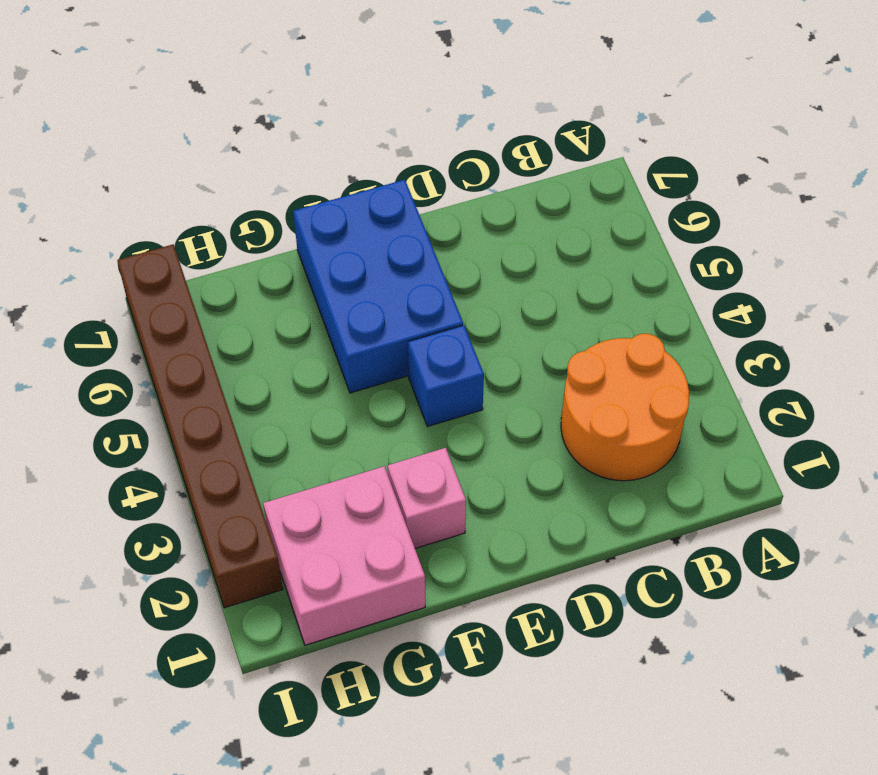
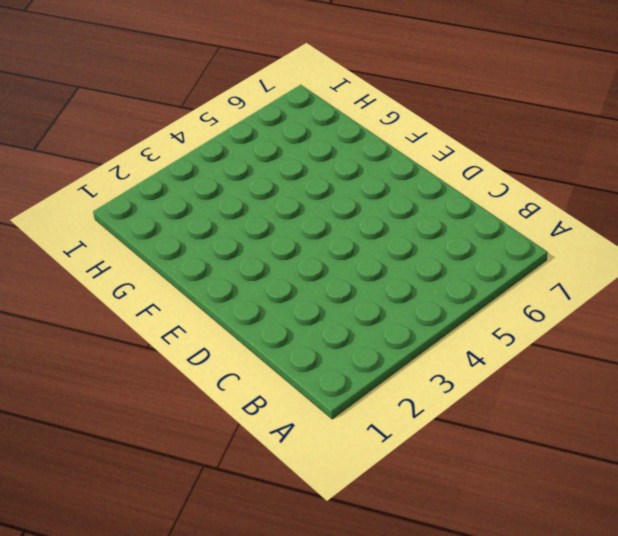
none -> orange round brick B2:C3 level 1
none -> blue brick E4 level 1

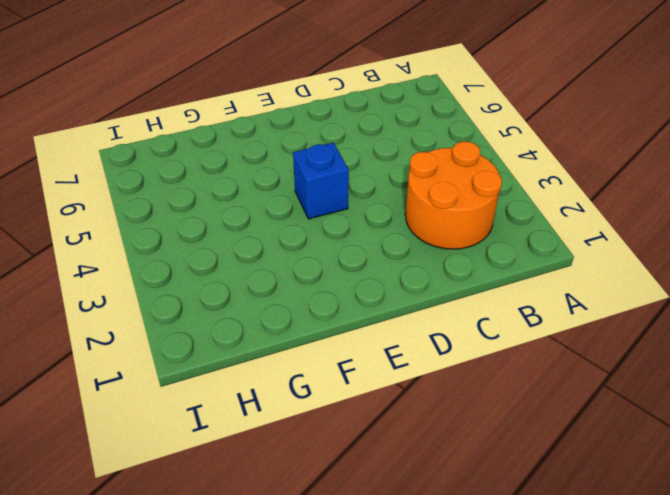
none -> blue brick E5:F7 level 1
none -> pink brick F2 level 1

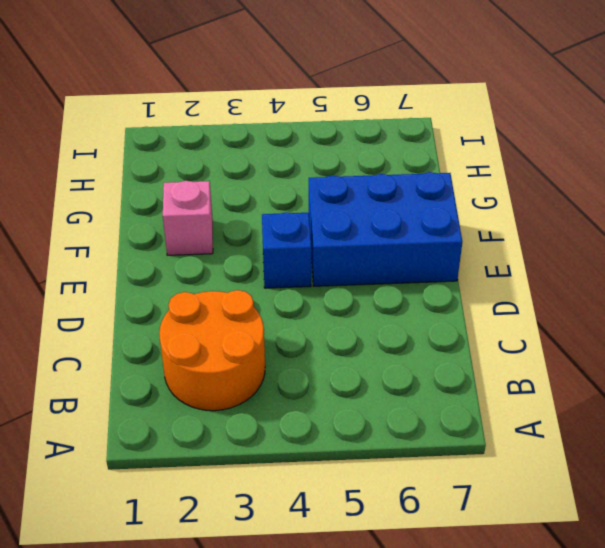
none -> pink brick G1:H2 level 1
none -> brown brick I2:I7 level 1

